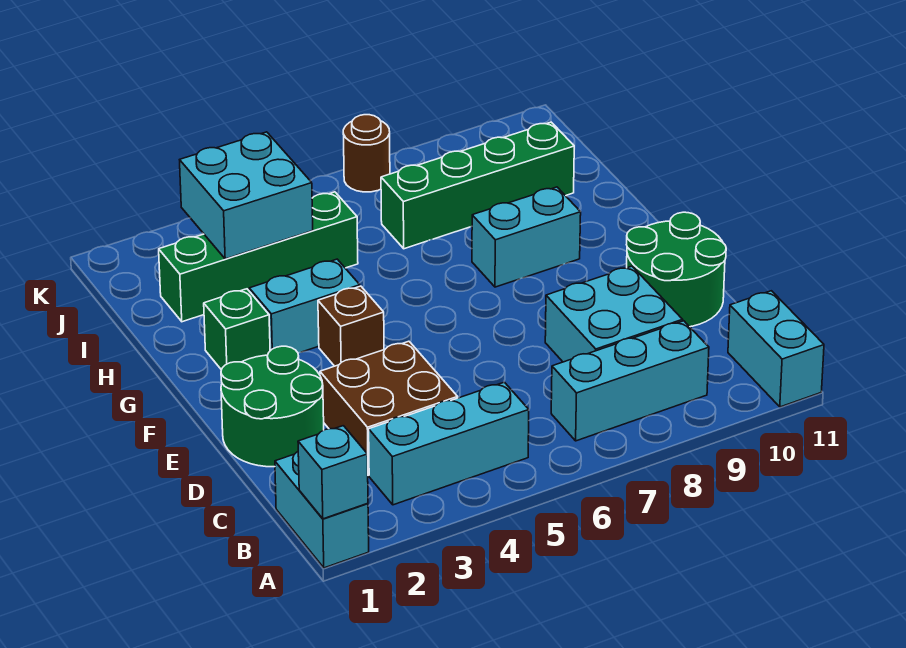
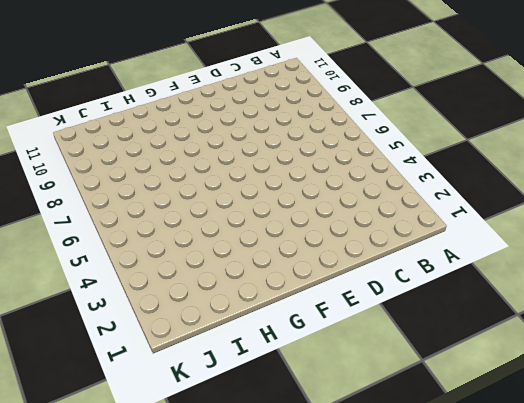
none -> cyan brick A1:B1 level 1
none -> cyan brick A11:B11 level 1
none -> cyan brick B3:B5 level 1

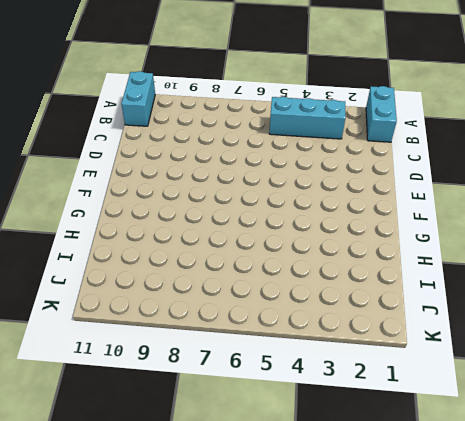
none -> cyan brick B7:B9 level 1
none -> brown brick C3:D4 level 1
none -> cyan brick C8:D9 level 1

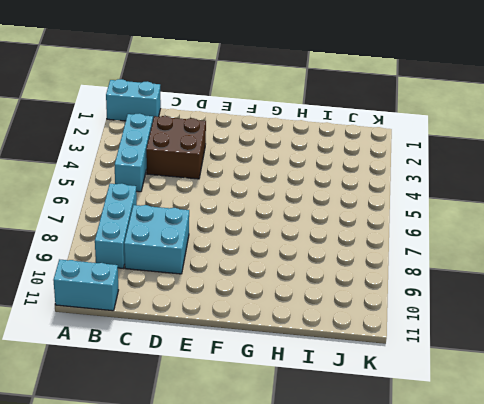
none -> green round brick D1:E2 level 1
none -> green round brick D10:E11 level 1
none -> brown brick F4 level 1

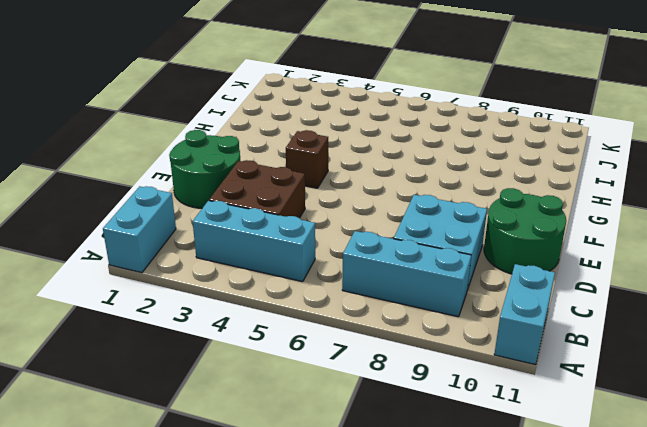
none -> green brick G2 level 1
none -> cyan brick G3:G4 level 1
none -> cyan brick G8:G9 level 1

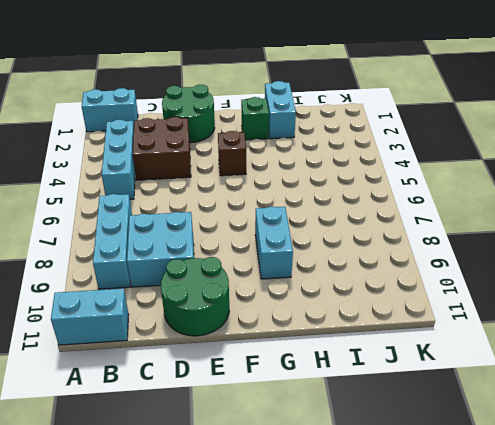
cyan brick H1:H2 level 1 -> cyan brick G3:G4 level 1
none -> green brick I2:I5 level 1
none -> green brick I7:I10 level 1
none -> brown round brick K7 level 1

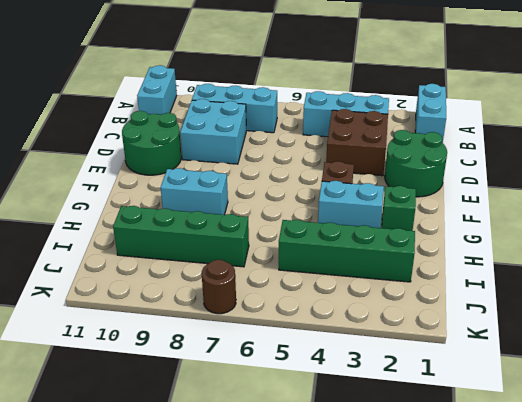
none -> cyan brick A1 level 2
none -> cyan brick I3:J4 level 2

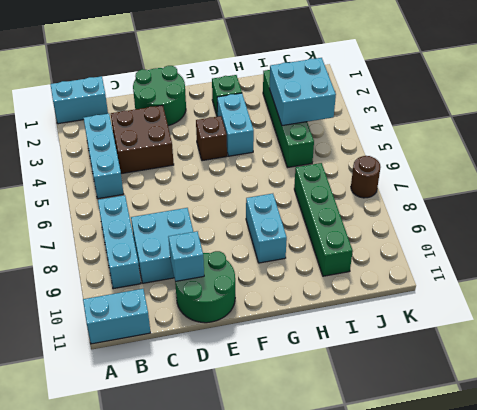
cyan brick D10 level 2 -> cyan brick A1 level 2

